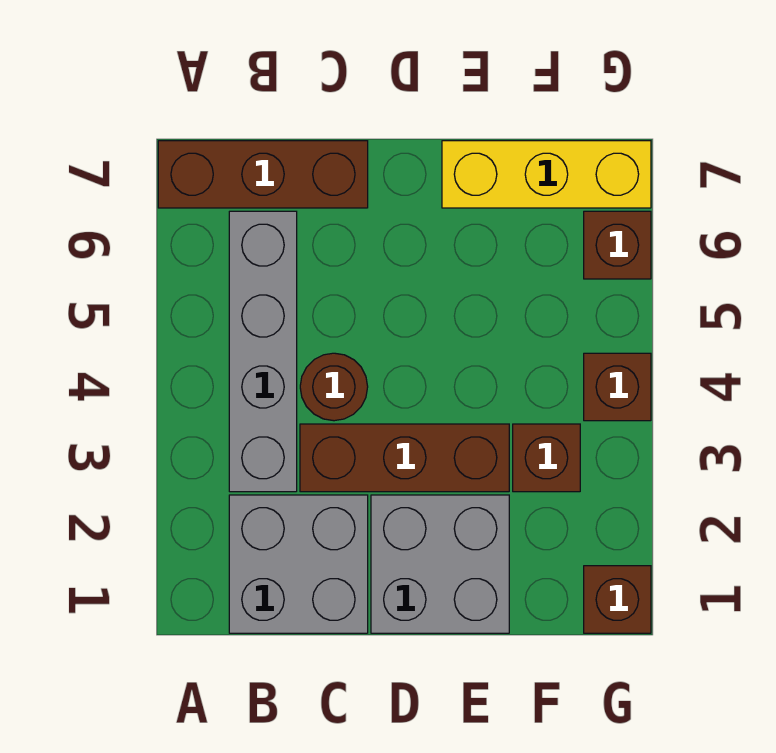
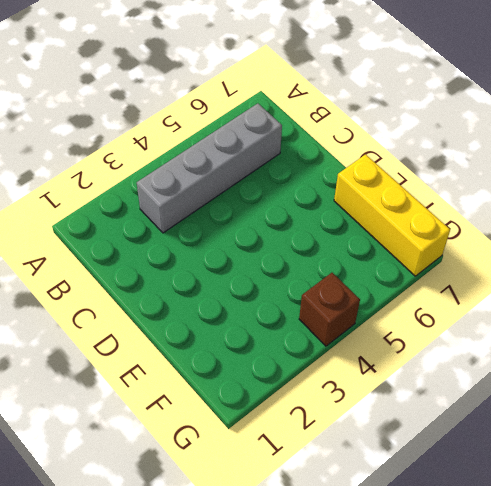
none -> brown brick A7:C7 level 1
none -> grey brick B1:C2 level 1

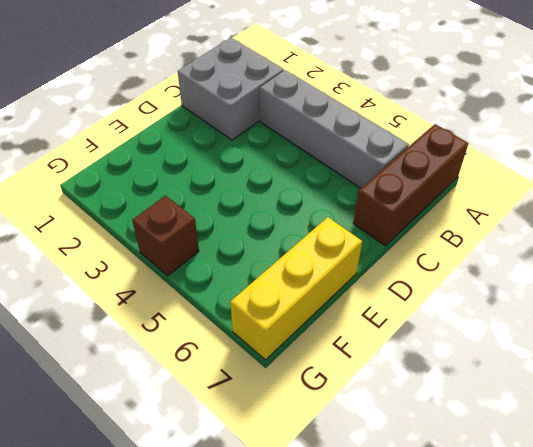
none -> brown brick C3:E3 level 1
none -> brown round brick C4 level 1

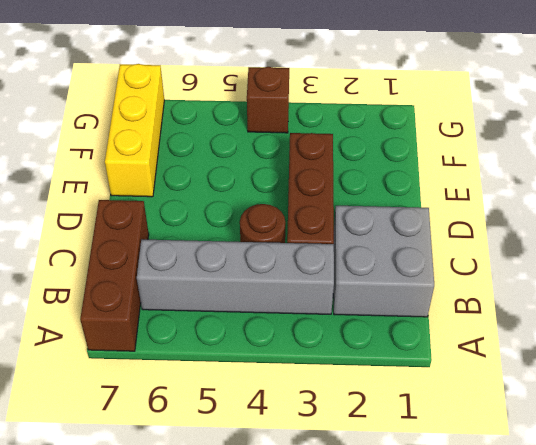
none -> grey brick D1:E2 level 1
none -> brown brick F3 level 1

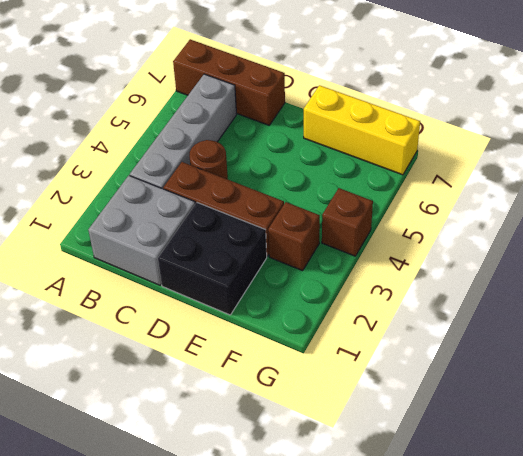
black brick D1:E2 level 1 -> grey brick D1:E2 level 1
none -> brown brick G1 level 1
none -> brown brick G6 level 1

